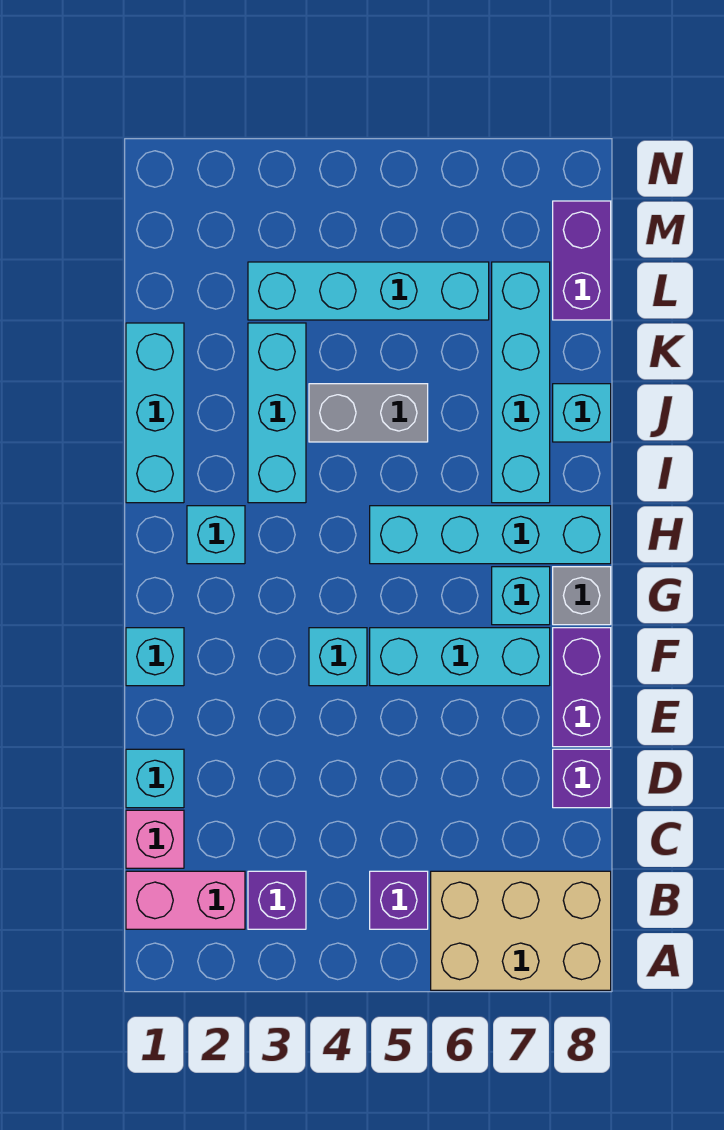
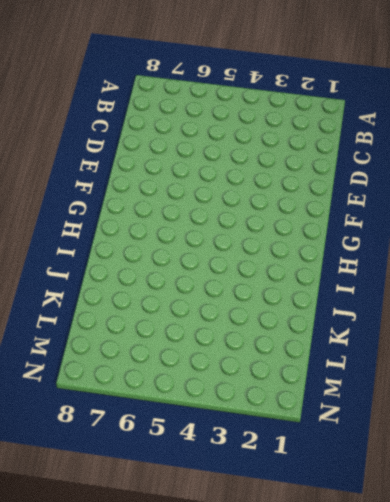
none -> tan brick A6:B8 level 1
none -> pink brick B1:B2 level 1
none -> purple brick B3 level 1

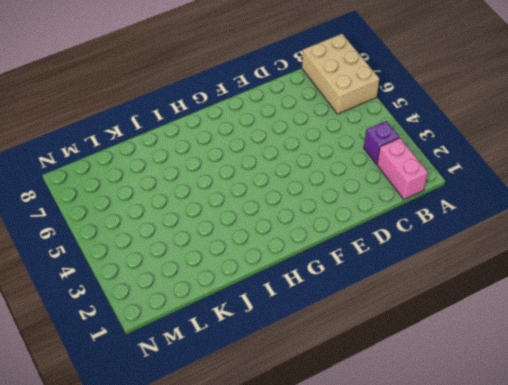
none -> purple brick B5 level 1
none -> pink brick C1 level 1
none -> cyan brick D1 level 1

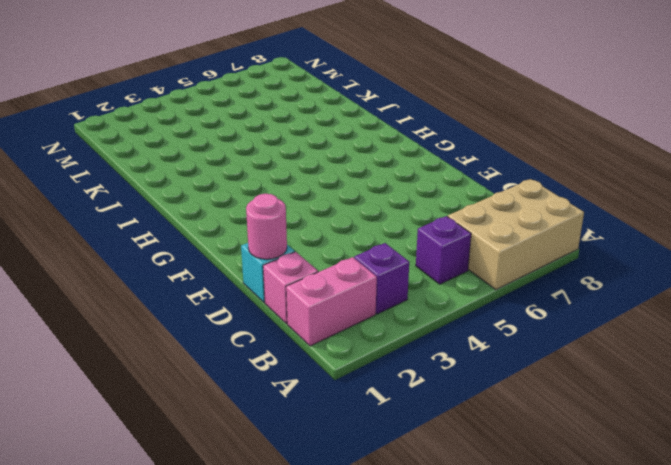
pink round brick D1 level 2 -> none
none -> purple brick D8 level 1
none -> purple brick E8:F8 level 1
none -> cyan brick F1 level 1

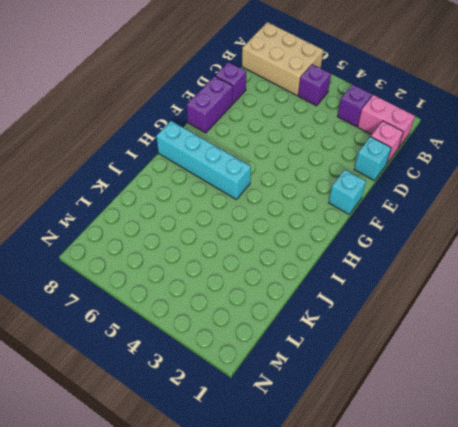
none -> cyan brick F4 level 1
none -> cyan brick F5:F7 level 1
none -> cyan brick G7 level 1

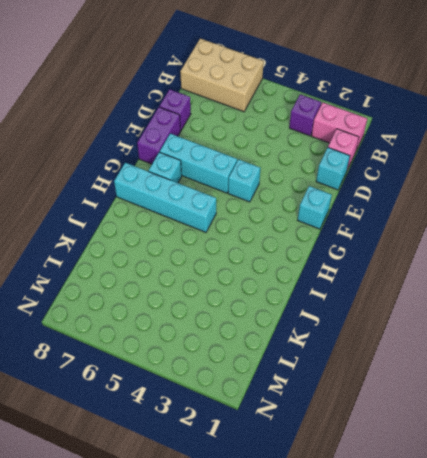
none -> purple brick B5 level 1
none -> grey brick G8 level 1
none -> cyan brick H2 level 1

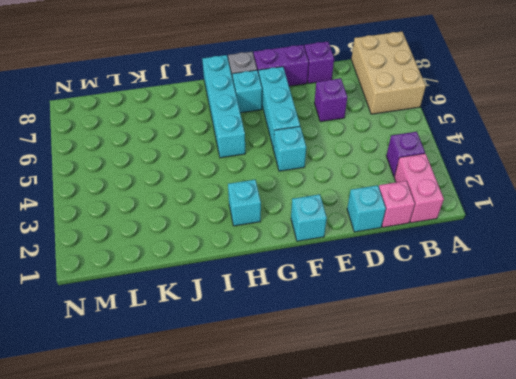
purple brick D6 level 1 -> purple brick B5 level 1
none -> cyan brick I1:K1 level 1
none -> cyan brick I3:K3 level 1
none -> cyan brick I7:L7 level 1

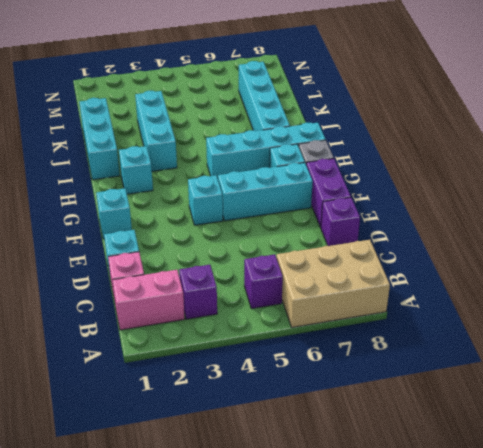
none -> grey brick J4:J5 level 1
none -> cyan brick J8 level 1
none -> cyan brick L3:L6 level 1

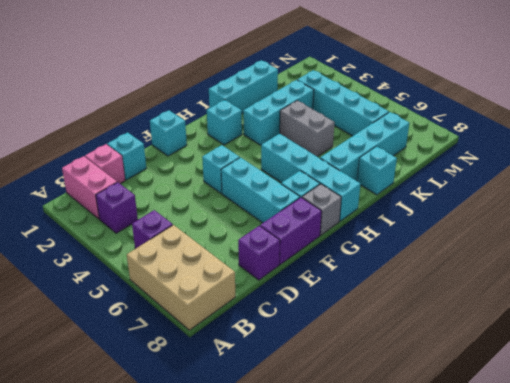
none -> purple brick L8:M8 level 1

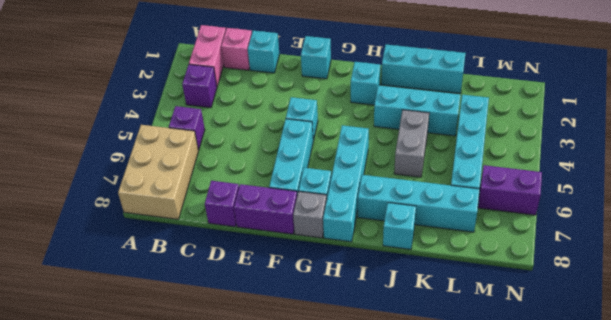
purple brick M6:N6 level 1 -> purple brick L8:M8 level 1

